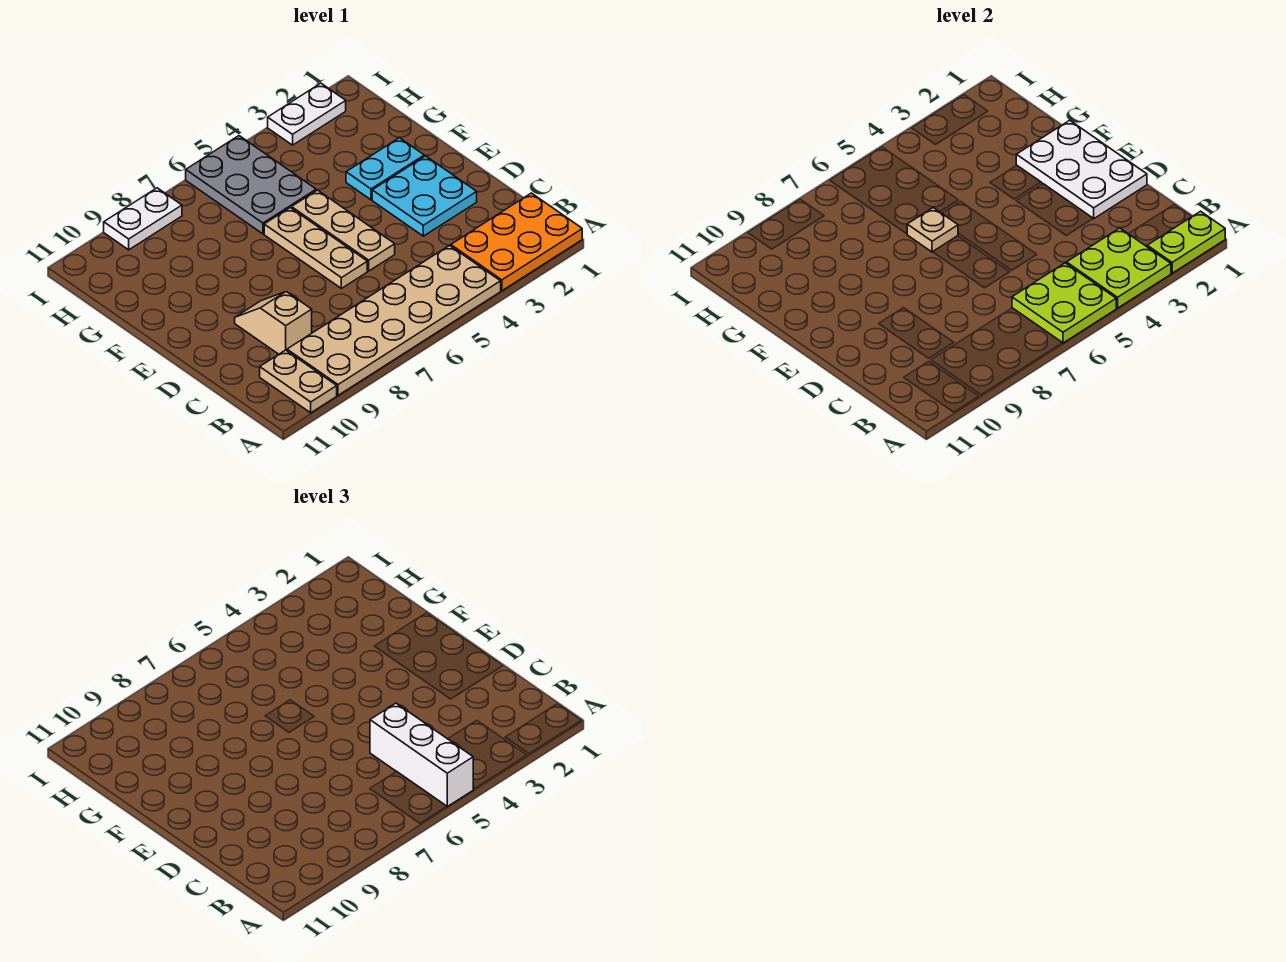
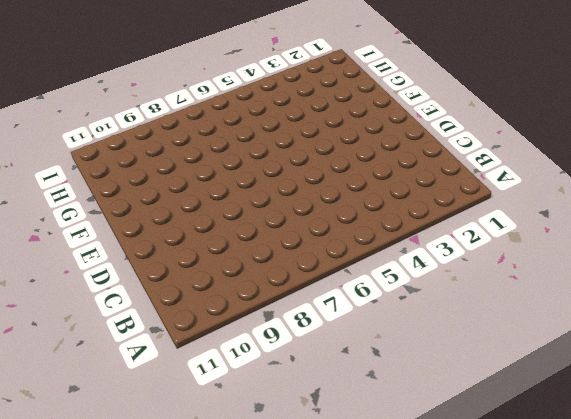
none -> orange plate A1:B3 level 1
none -> tan plate A4:B9 level 1
none -> tan plate A10:B10 level 1

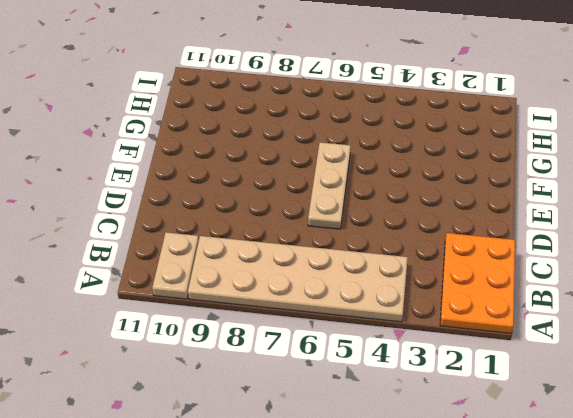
orange plate A1:C2 level 1 -> orange plate A1:B3 level 1
none -> tan slope C9:D9 level 1 top C
none -> cyan plate D2:E3 level 1
none -> tan plate D5:F5 level 1

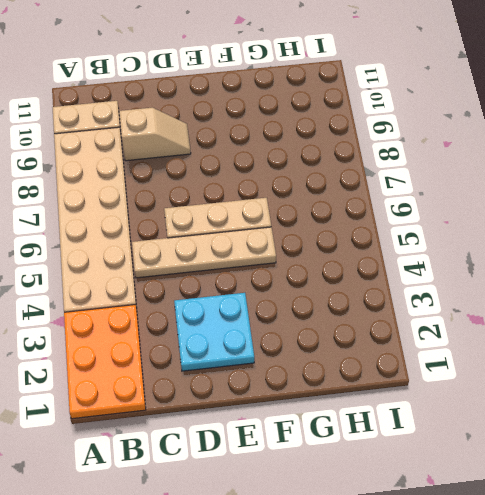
tan plate C5:F5 level 1 -> tan plate D5:F5 level 1
none -> cyan plate F2:F3 level 1
none -> grey plate G5:I6 level 1
none -> white plate I2:I3 level 1

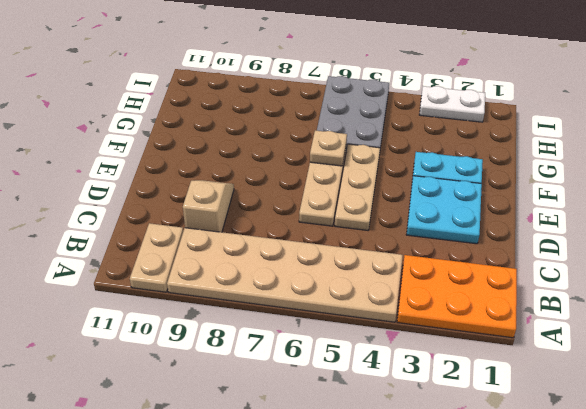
none -> white plate I8:I9 level 1
none -> lime plate A1:A2 level 2
none -> lime plate A3:B4 level 2

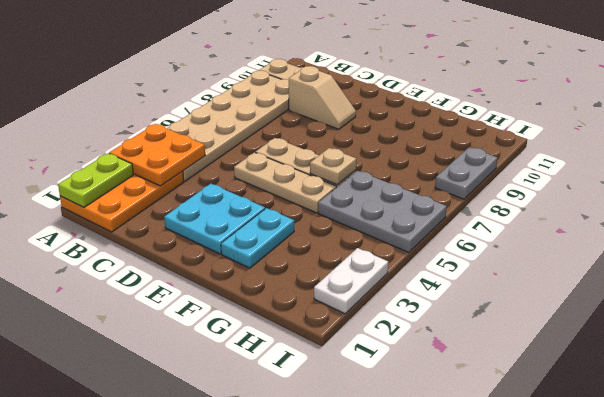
orange plate A3:B4 level 2 -> lime plate A3:B4 level 2
grey plate I8:I9 level 1 -> white plate I8:I9 level 1
none -> lime plate A5:B6 level 2
none -> white plate D1:F2 level 2
none -> white brick A5:C5 level 3

